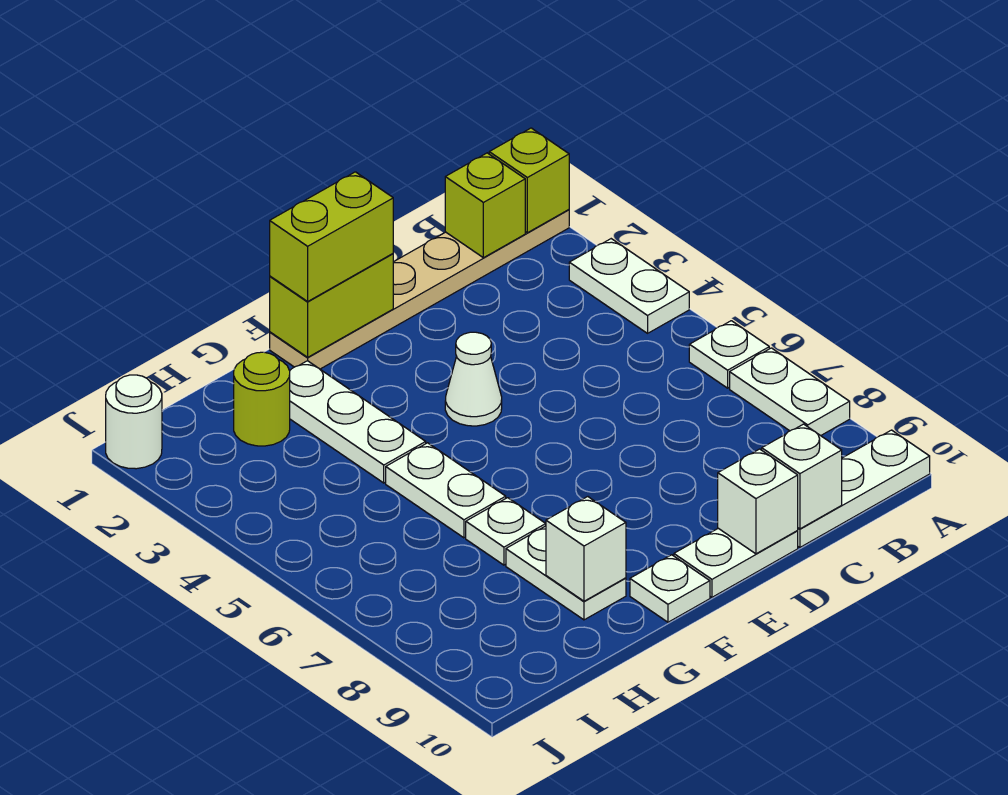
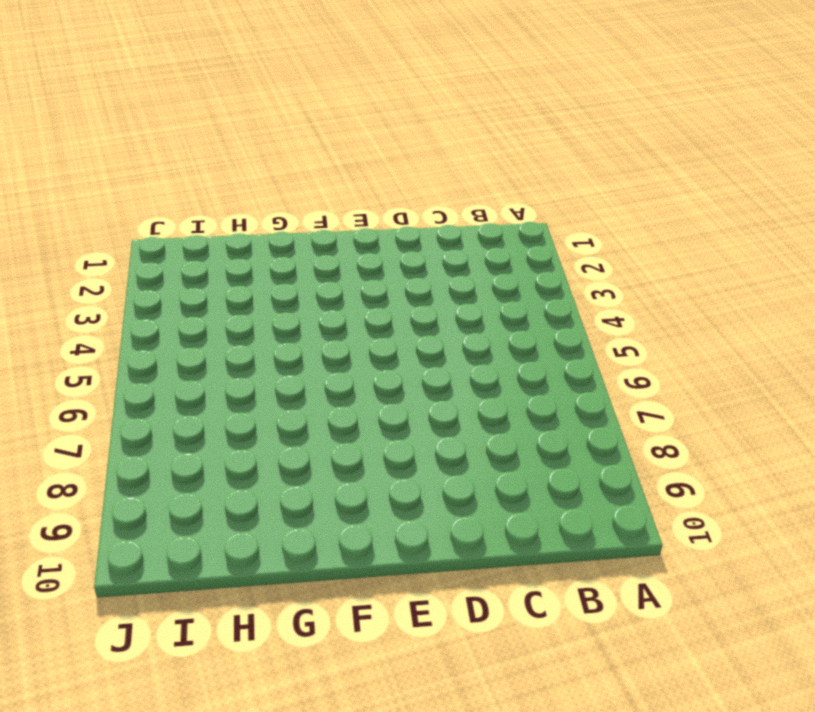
none -> tan plate A1:F1 level 1
none -> white plate A3:A4 level 1
none -> white plate A6 level 1

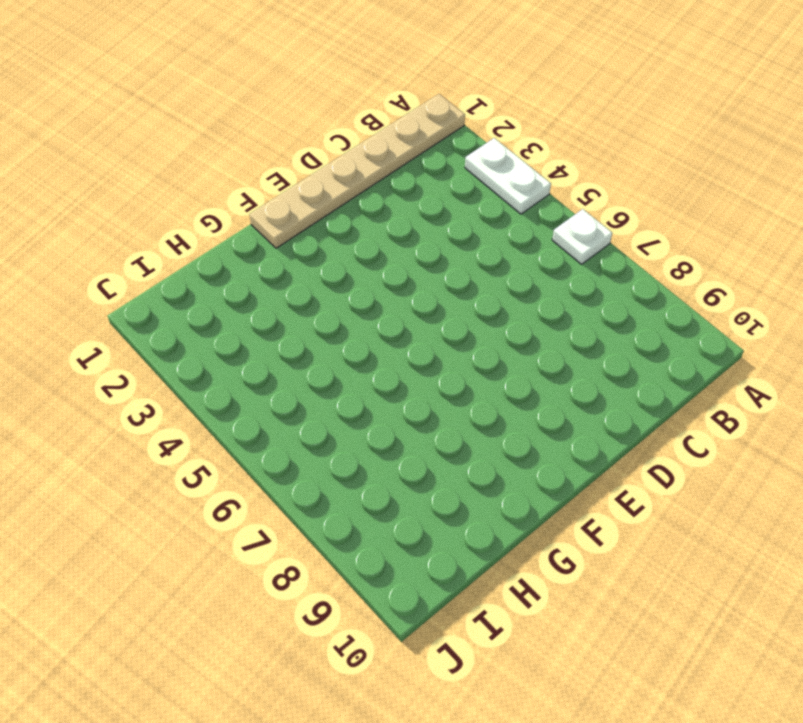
none -> white plate A7:A8 level 1
none -> white plate A10:C10 level 1
none -> white plate D10:E10 level 1

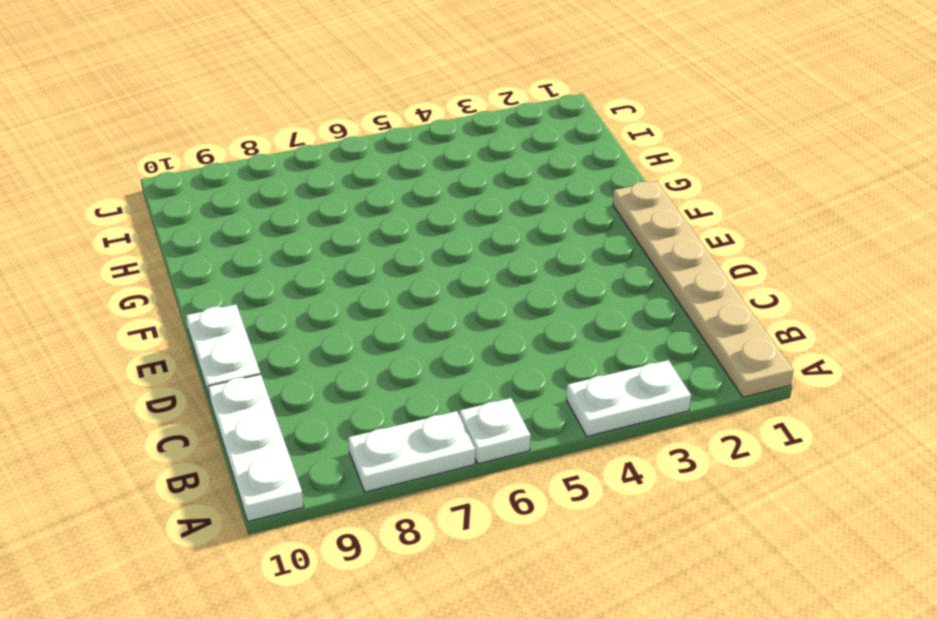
none -> white cone E4 level 1
none -> white plate F10 level 1
none -> white plate G2:G4 level 1

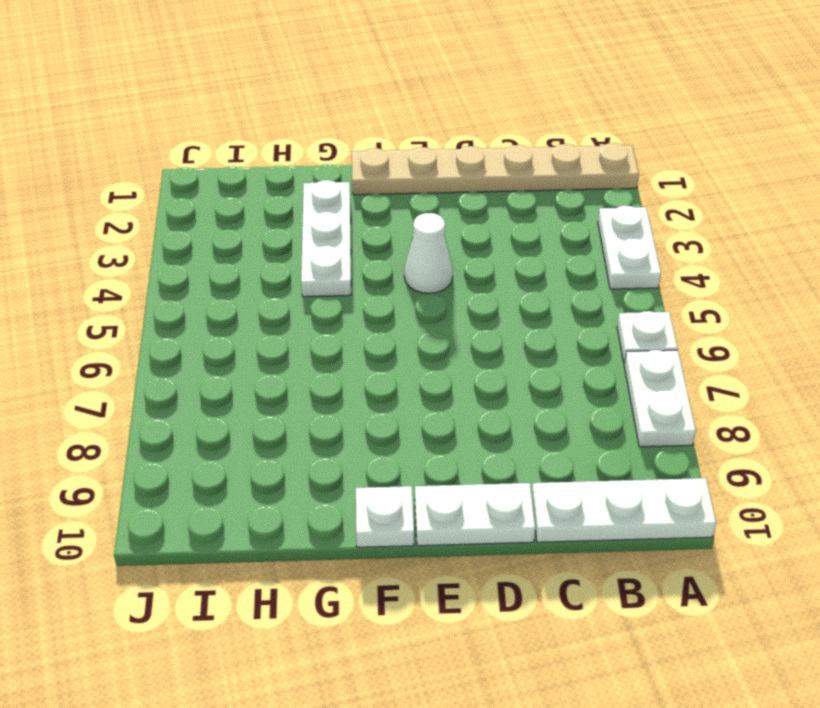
none -> white plate G5:G6 level 1
none -> white plate G7 level 1
none -> white plate G8:G9 level 1

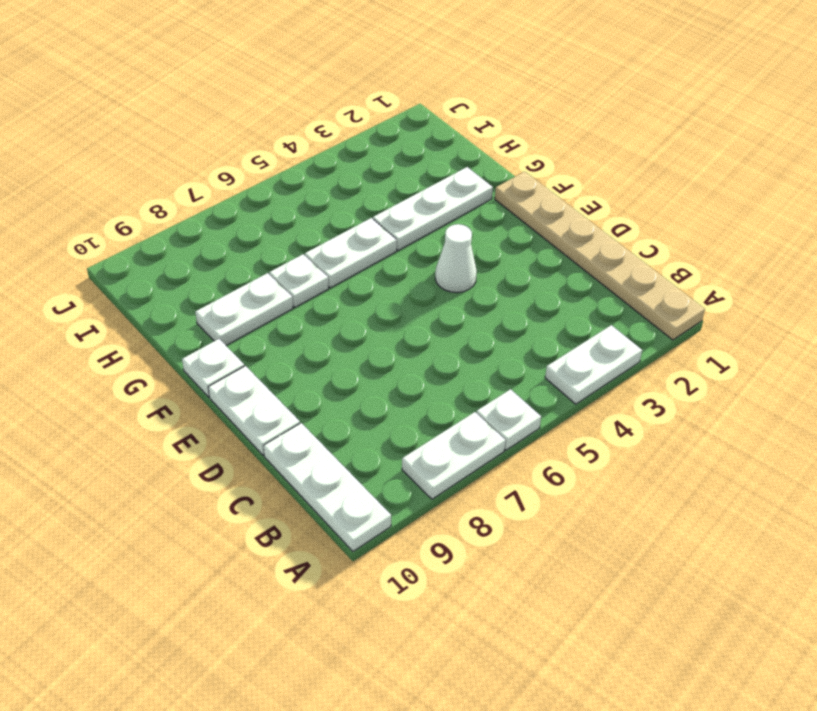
none -> lime round brick H2 level 1
none -> white round brick J1 level 1
none -> lime brick A1 level 2

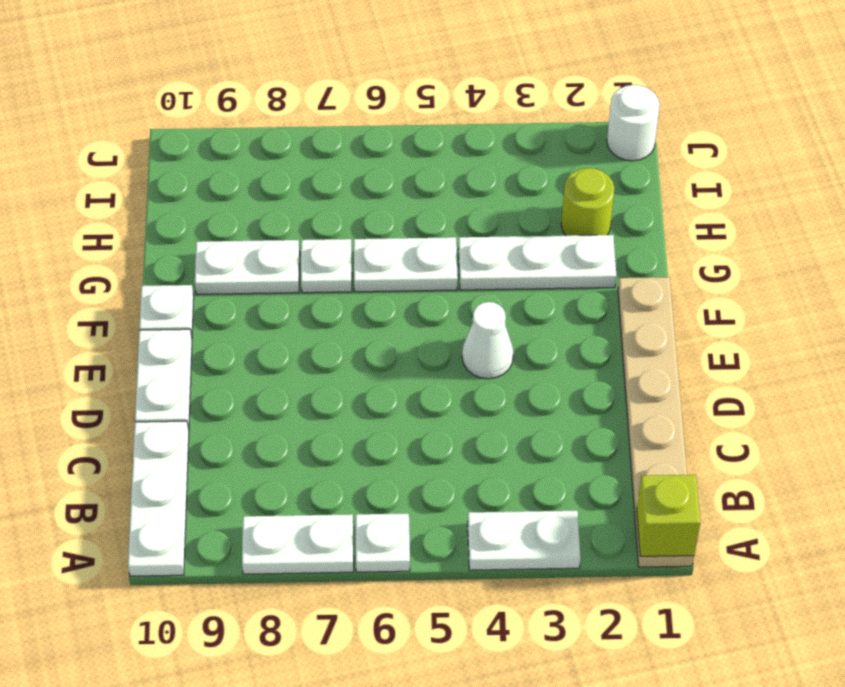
none -> lime brick B1 level 2
none -> white brick C10 level 2
none -> white brick D10 level 2

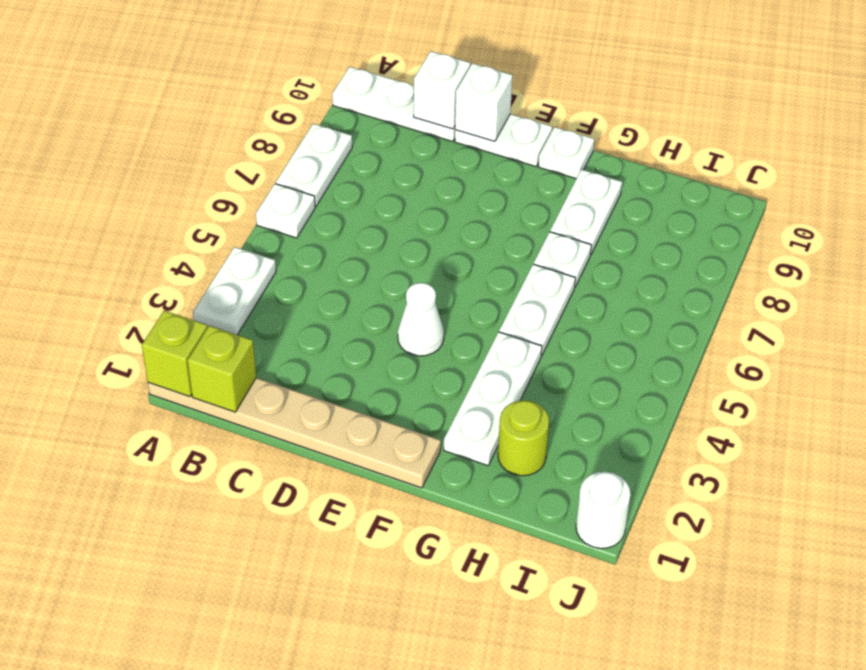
none -> lime brick E1:F1 level 2
none -> white brick G9 level 2
none -> lime brick E1:F1 level 3

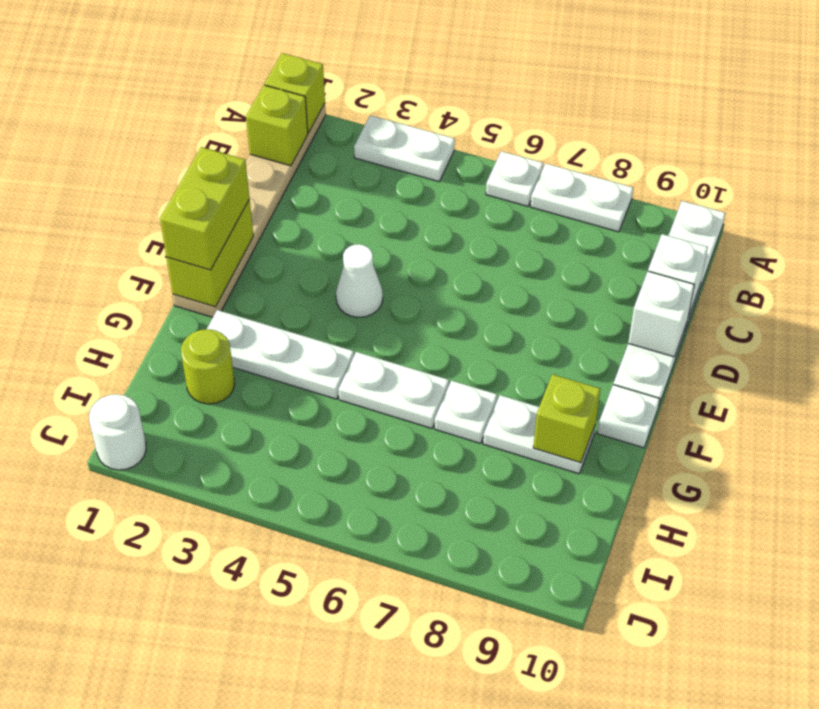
lime brick G9 level 2 -> white brick G9 level 2

